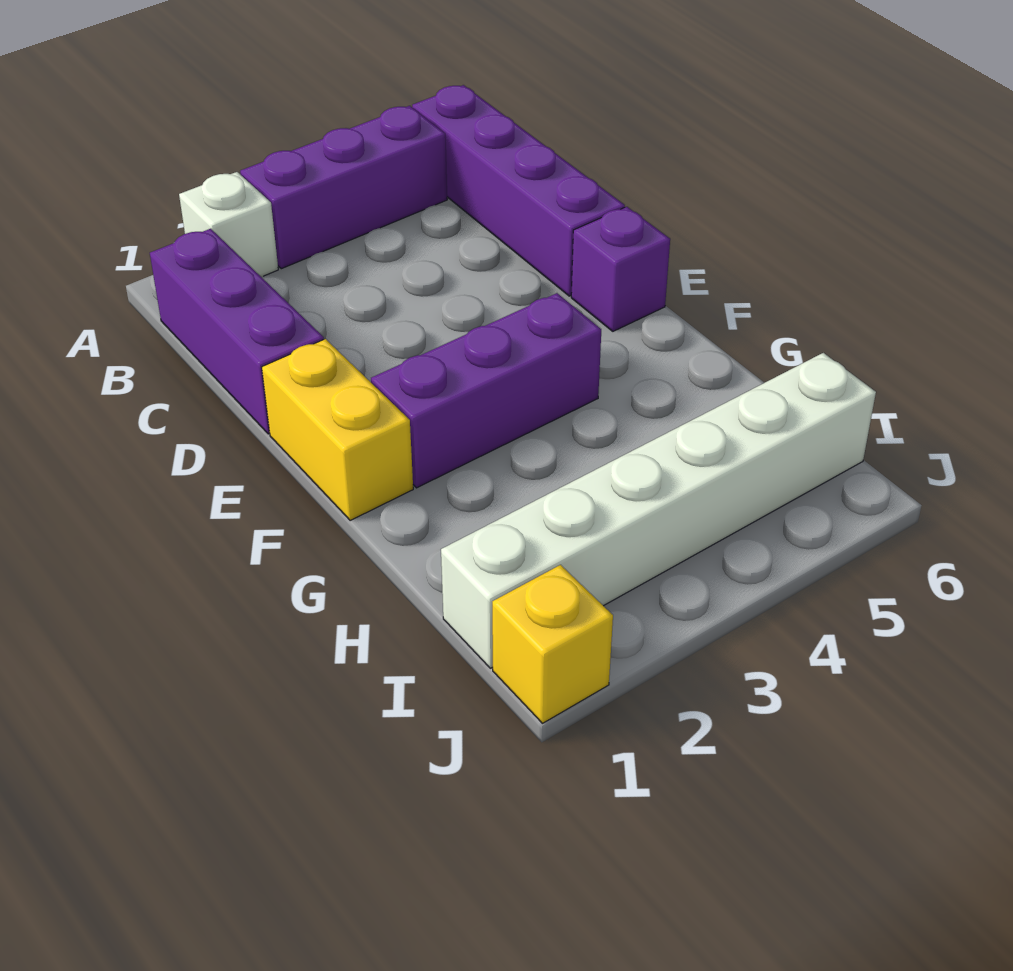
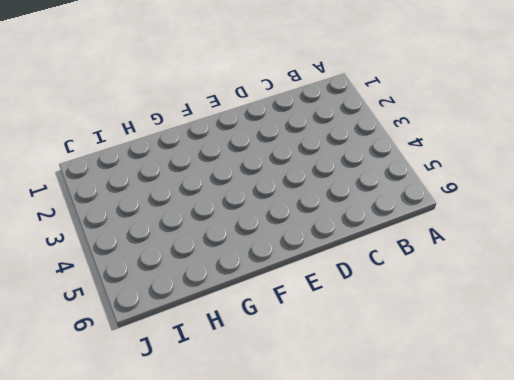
none -> white brick A2 level 1
none -> purple brick A3:A5 level 1

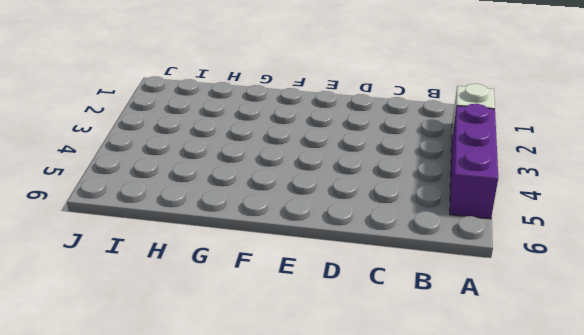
none -> purple brick A6:D6 level 1
none -> purple brick B1:D1 level 1

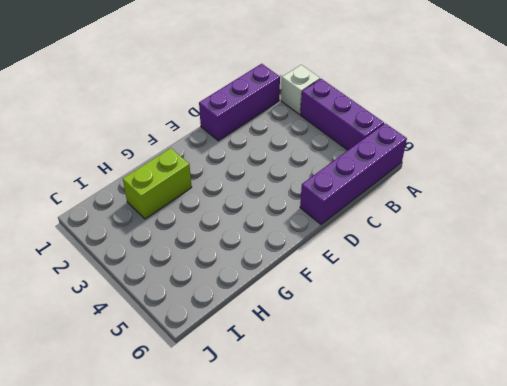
lime brick G2:H2 level 1 -> none
none -> yellow brick E1:F1 level 1
none -> purple brick E6 level 1

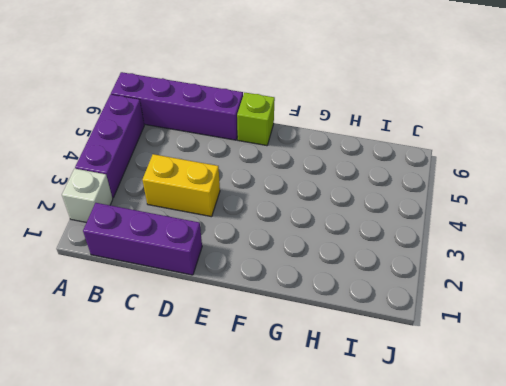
yellow brick C3:D3 level 1 -> yellow brick E1:F1 level 1
lime brick E6 level 1 -> purple brick E6 level 1
none -> purple brick F2:F4 level 1
none -> white brick I1:I6 level 1

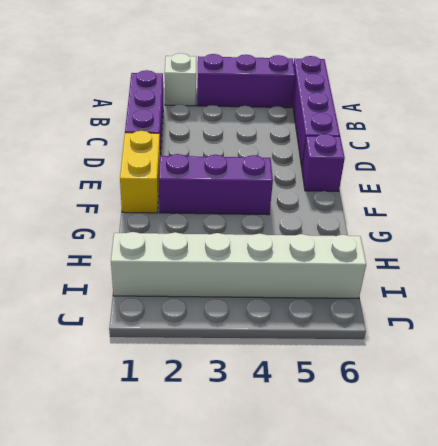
none -> yellow brick J1 level 1

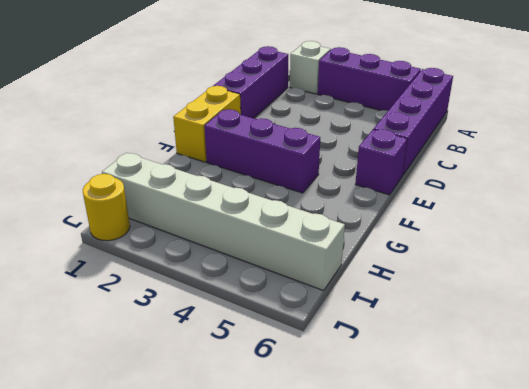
yellow round brick J1 level 1 -> yellow brick J1 level 1

